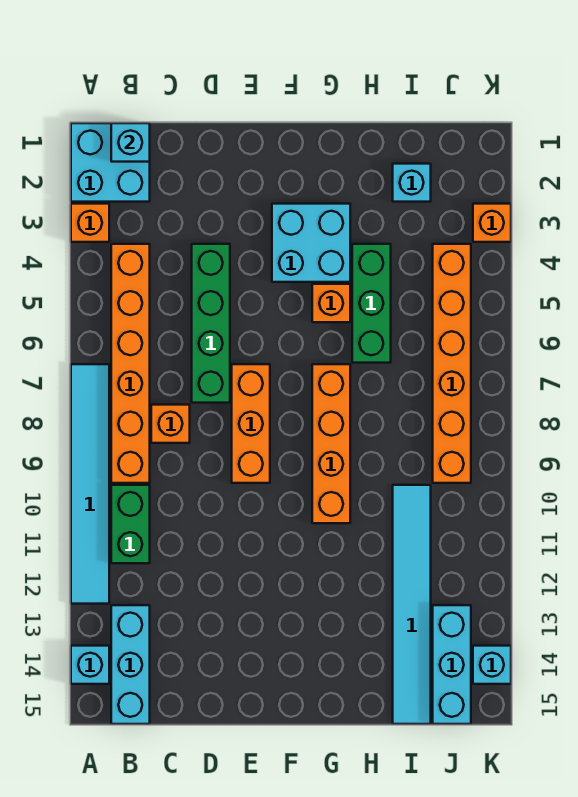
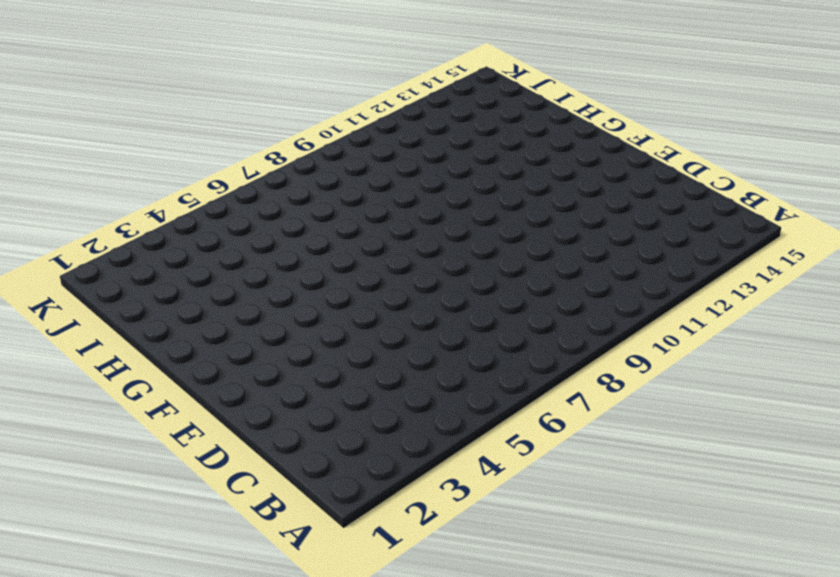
none -> cyan brick A1:B2 level 1
none -> orange brick A3 level 1
none -> cyan tile A7:A12 level 1

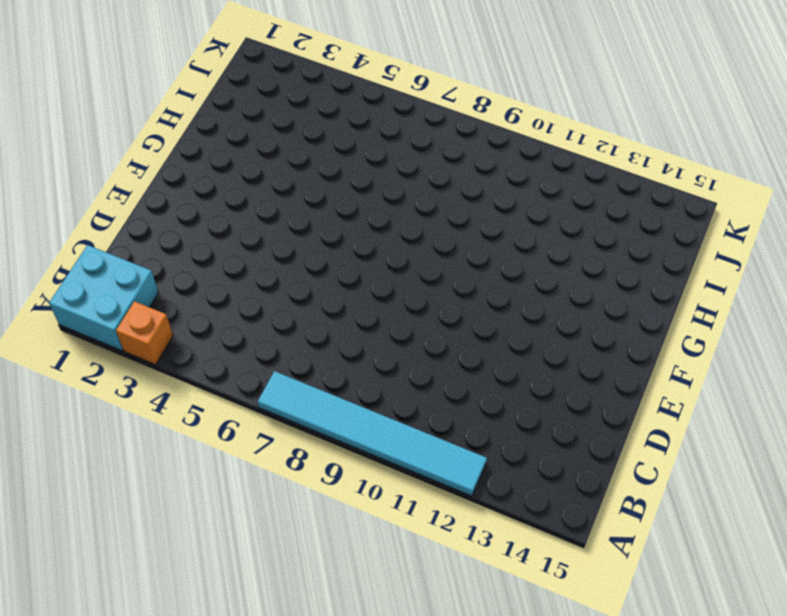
none -> cyan brick A14 level 1
none -> orange brick B4:B9 level 1
none -> green brick B10:B11 level 1

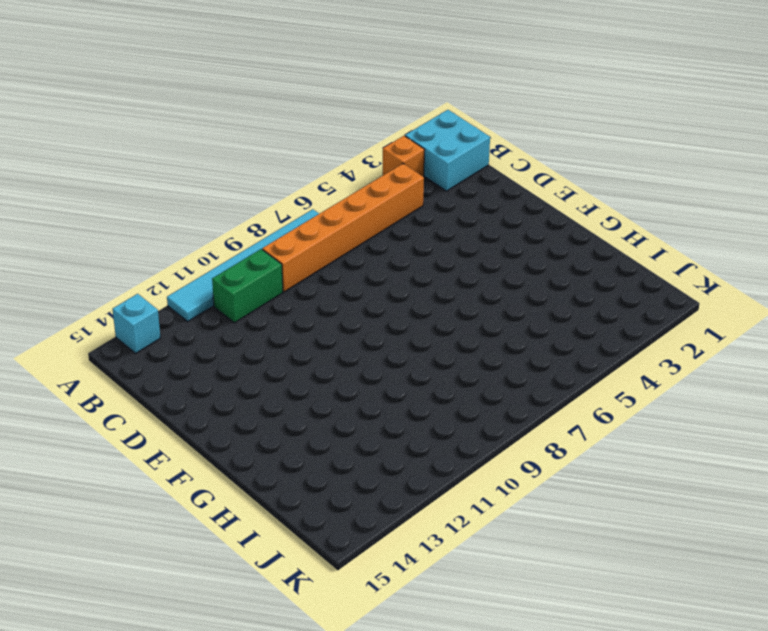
none -> cyan brick B13:B15 level 1
none -> orange brick C8 level 1
none -> green brick D4:D7 level 1

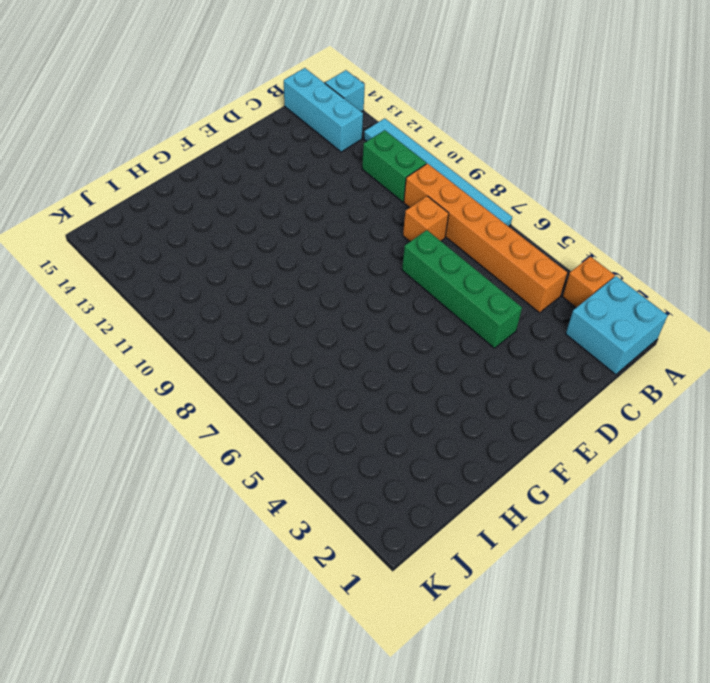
none -> orange brick E7:E9 level 1
none -> cyan brick F3:G4 level 1
none -> orange brick G5 level 1

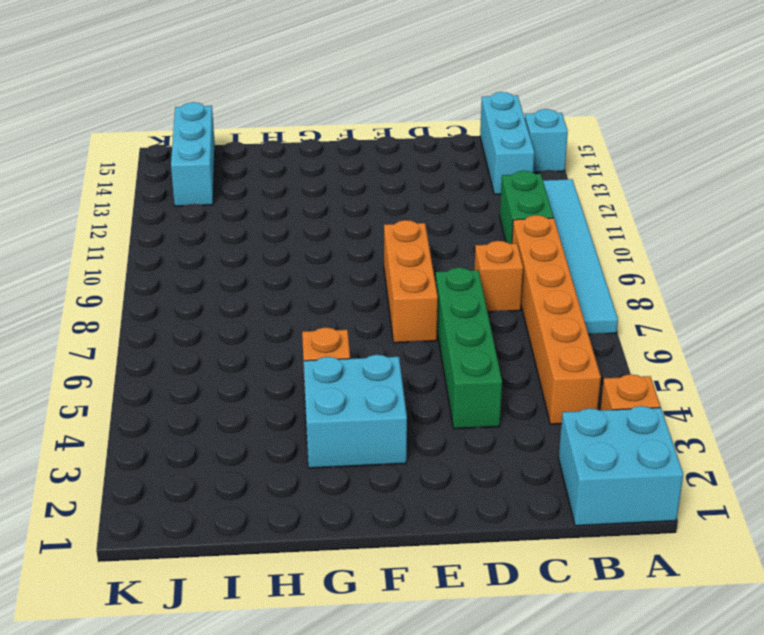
none -> orange brick G7:G10 level 1
none -> green brick H4:H6 level 1
none -> cyan brick I2 level 1

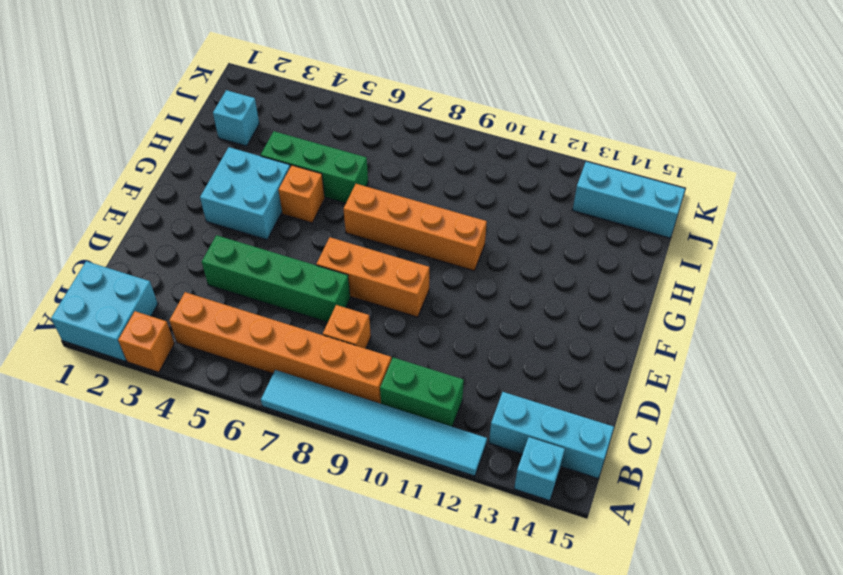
none -> cyan tile I10:I15 level 1
none -> orange brick J4:J9 level 1
none -> orange brick K3 level 1

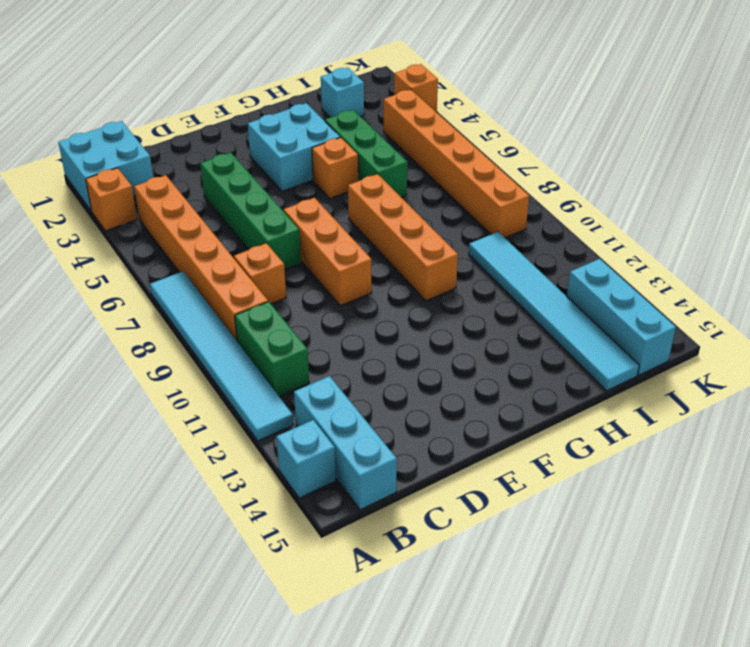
none -> cyan brick K14 level 1
none -> cyan brick B1 level 2

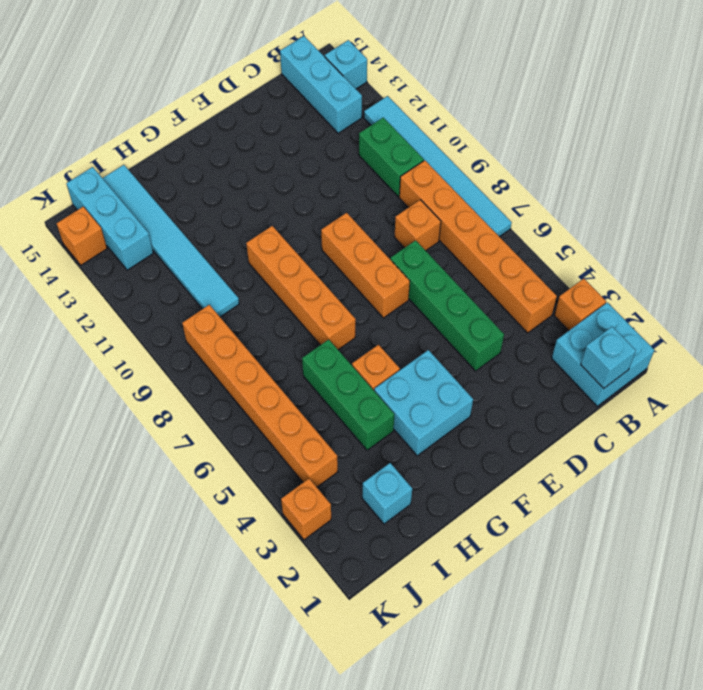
orange brick K14 level 1 -> cyan brick K14 level 1

